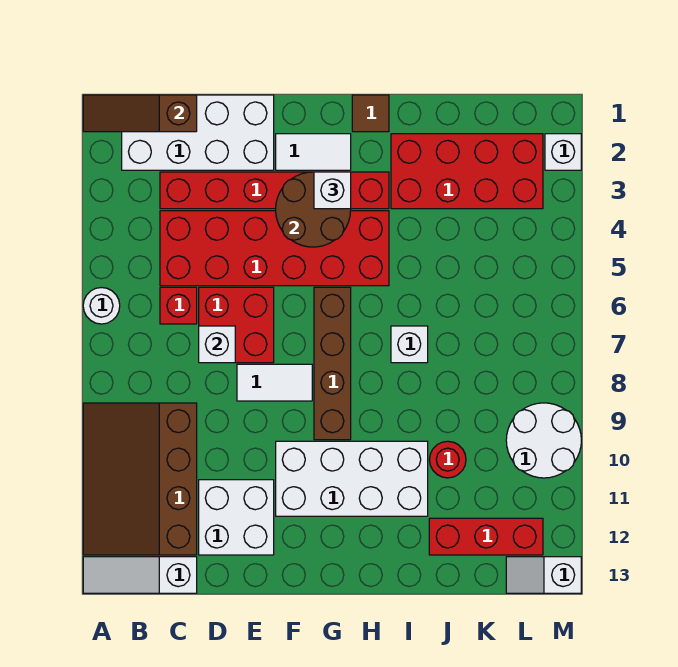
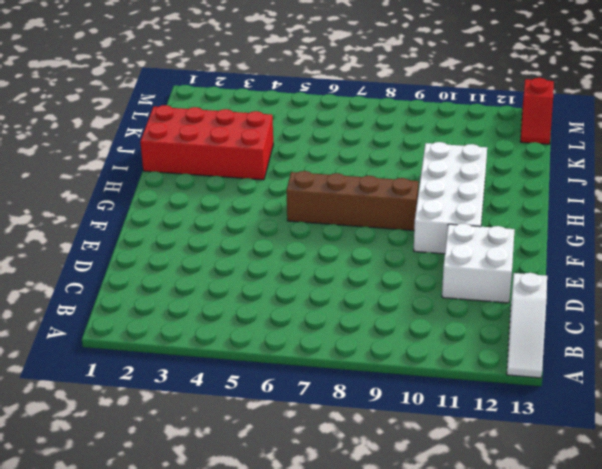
red brick I1:J4 level 1 -> red brick I2:L3 level 1
red slope L13:M13 level 1 top M -> white slope L13:M13 level 1 top M
none -> white round brick A6 level 1
none -> brown slope A9:C12 level 1 top C
none -> white brick B1:E2 level 1

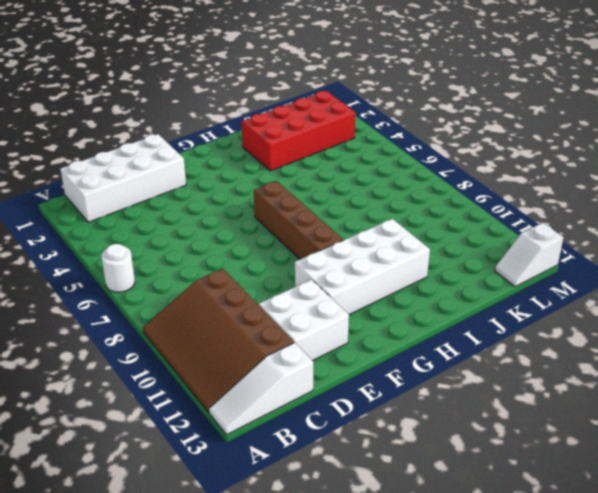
none -> red brick C3:H3 level 1
none -> red brick C4:H5 level 1
none -> red brick C6 level 1

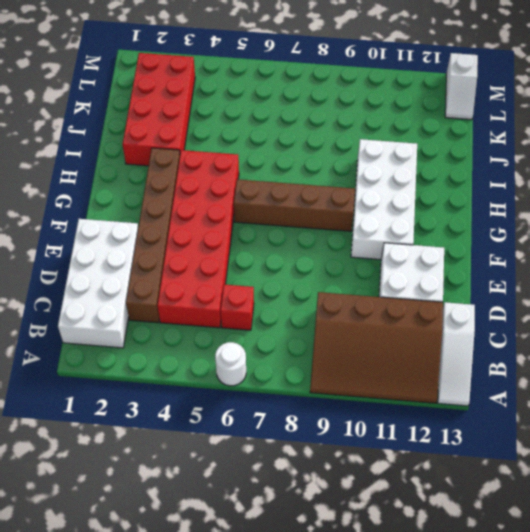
brown brick C3:H3 level 1 -> red brick C3:H3 level 1
none -> red brick D6:E7 level 1
none -> white tile E8:F8 level 1
none -> white tile F2:G2 level 1

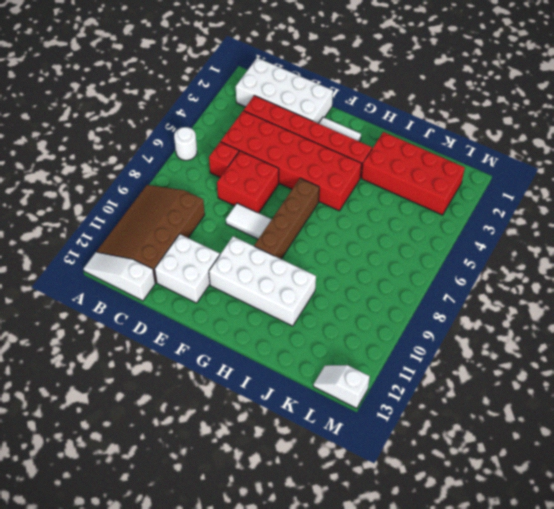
none -> brown tile H1 level 1
none -> white brick I7 level 1
none -> red round brick J10 level 1

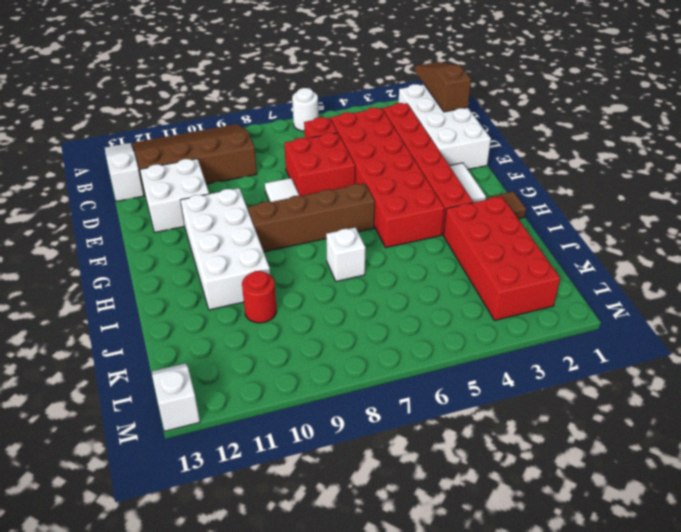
none -> red brick J12:L12 level 1
none -> white round brick L9:M10 level 1
none -> white brick M2 level 1

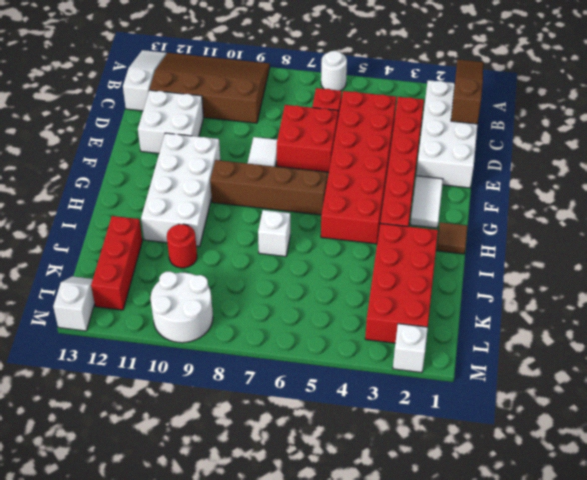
none -> white brick D7 level 2
none -> brown round brick F3:G4 level 2
none -> white brick G3 level 3

